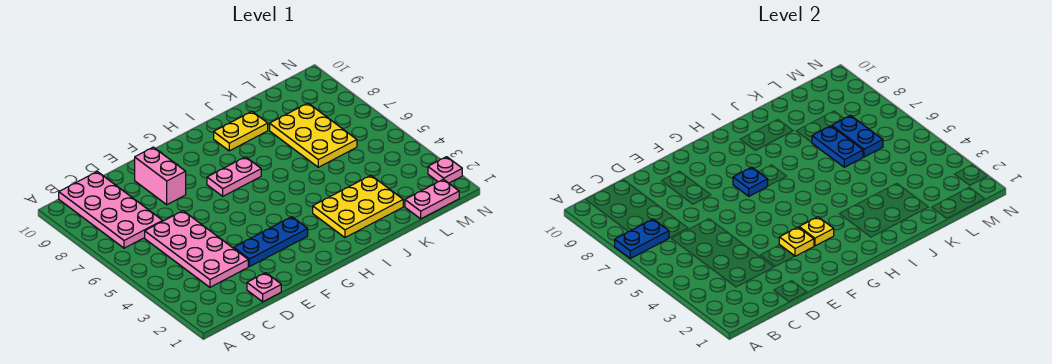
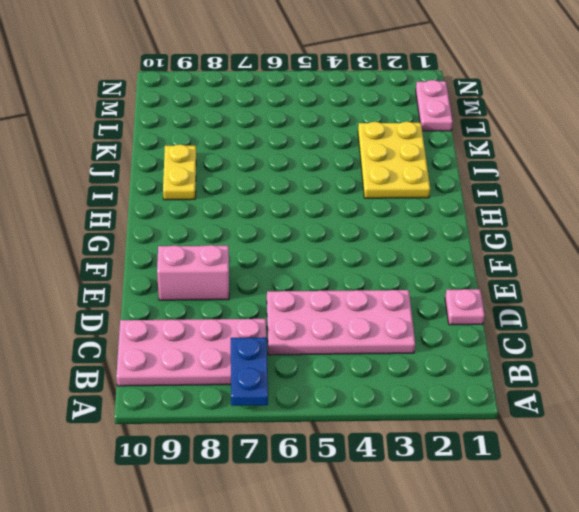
none -> blue plate E3:G3 level 1
none -> pink plate G7:H7 level 1
none -> yellow plate K6:L8 level 1

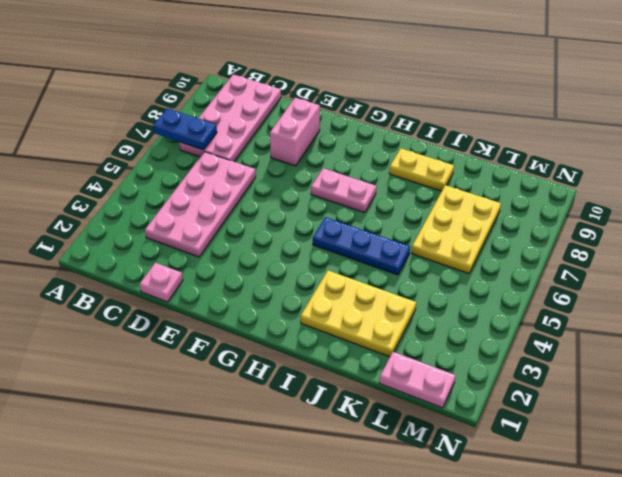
blue plate H5:J5 level 1 -> blue plate E3:G3 level 1
none -> pink plate N2 level 1
none -> yellow plate F3 level 2
none -> yellow plate G3 level 2

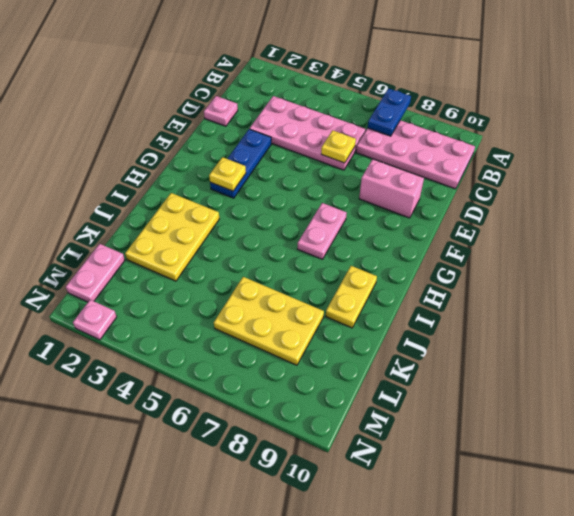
yellow plate D6 level 2 -> yellow plate F3 level 2
none -> blue plate G7 level 2
none -> blue plate K6:K7 level 2
none -> blue plate L6:L7 level 2

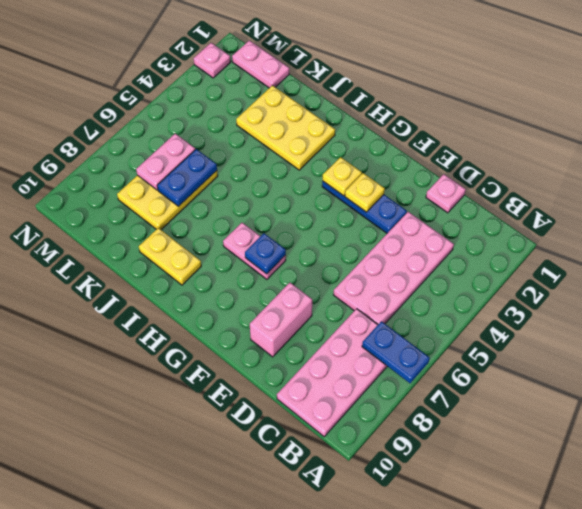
pink plate L6:L7 level 2 -> blue plate L6:L7 level 2

